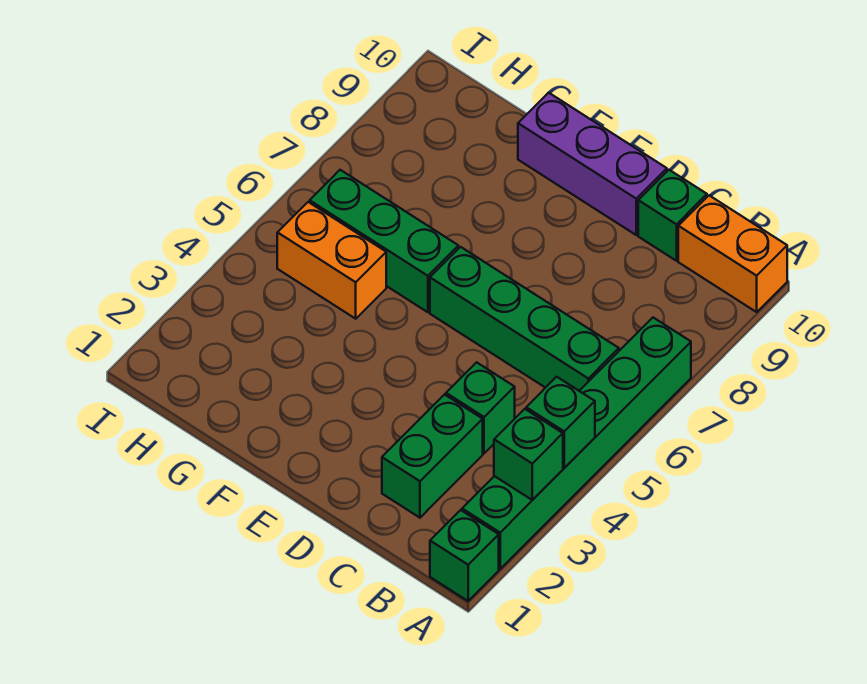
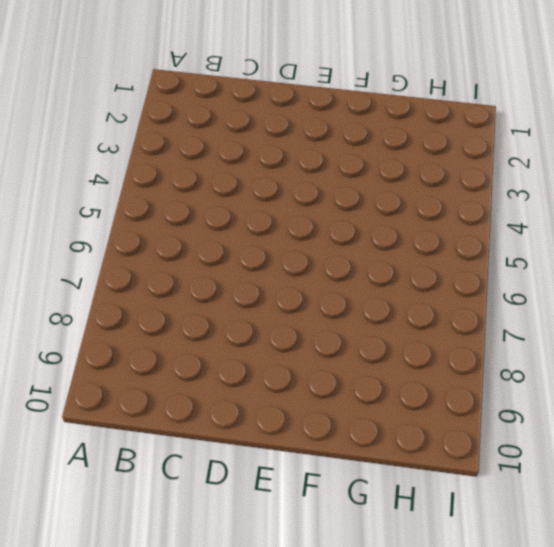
none -> green brick A1 level 1
none -> green brick A2:A7 level 1
none -> orange brick A10:B10 level 1

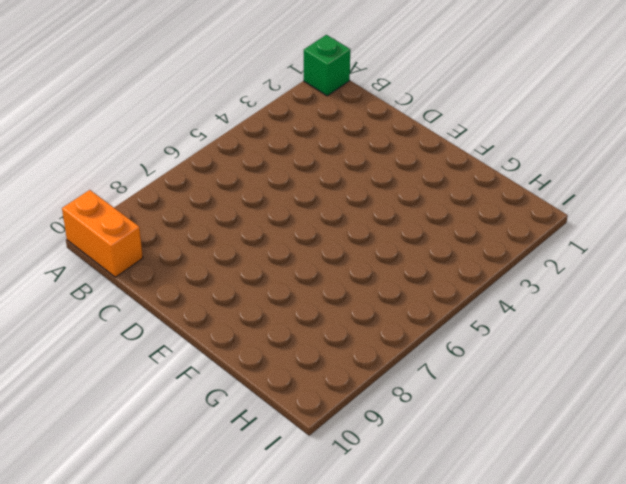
none -> green brick A2:A7 level 1
none -> green brick B6:E6 level 1
none -> green brick C2:C3 level 1

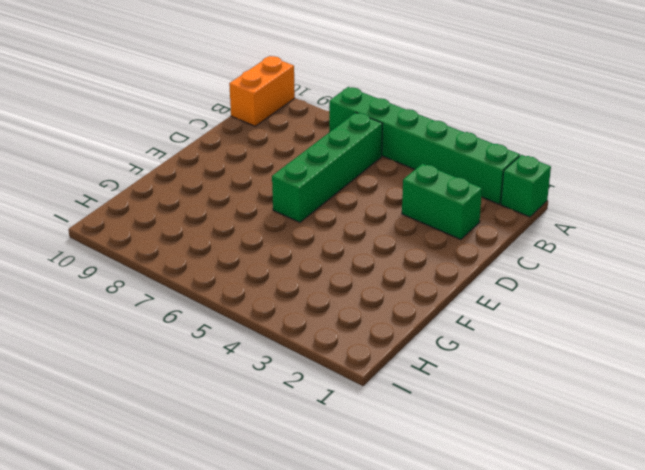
none -> green brick C4 level 1
none -> green brick C10 level 1
none -> purple brick D10:F10 level 1

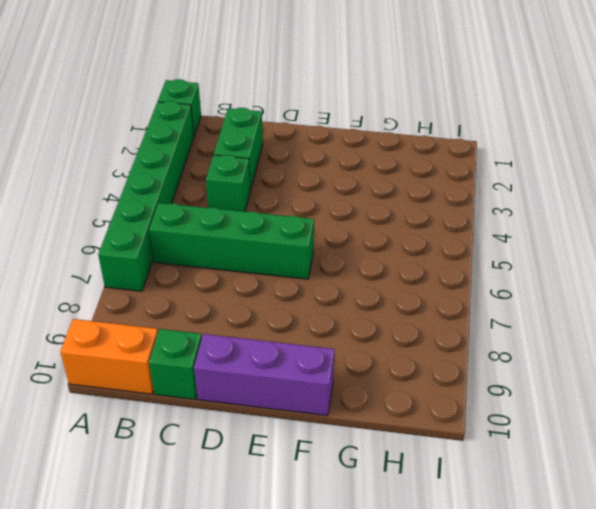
none -> green brick F6:H6 level 1
none -> orange brick G5:H5 level 1
none -> green brick A3 level 2

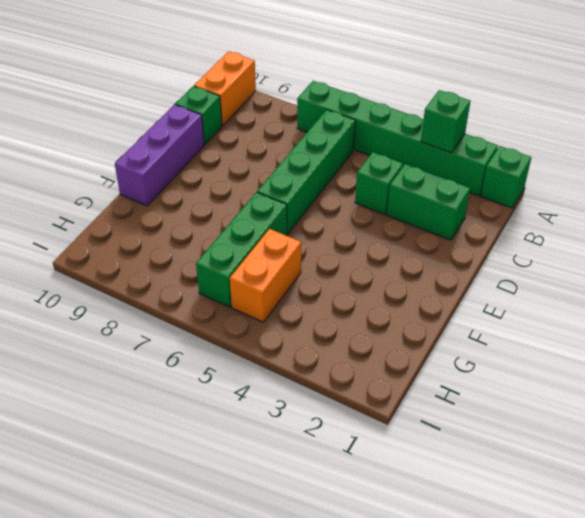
none -> green brick A4 level 2

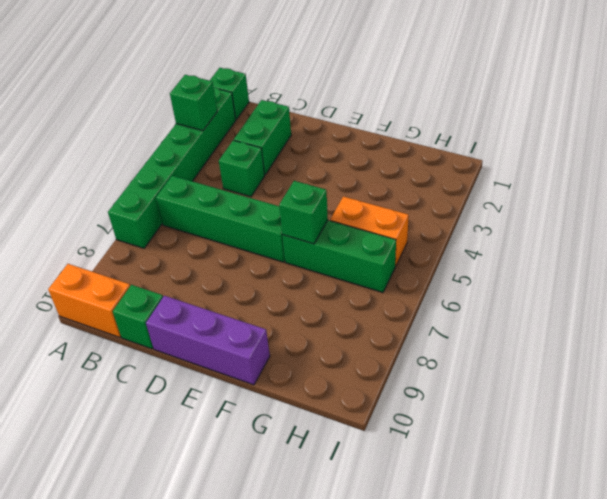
green brick F6 level 2 -> green brick A4 level 2

